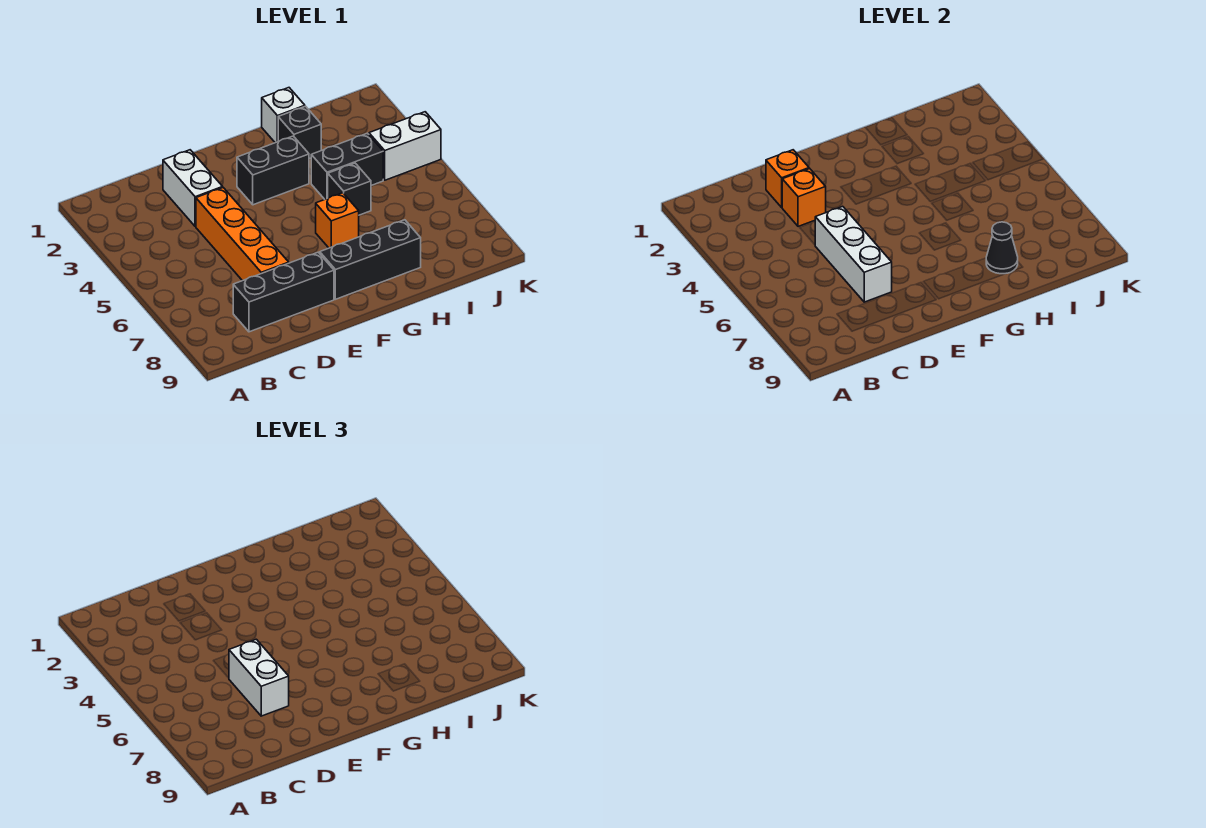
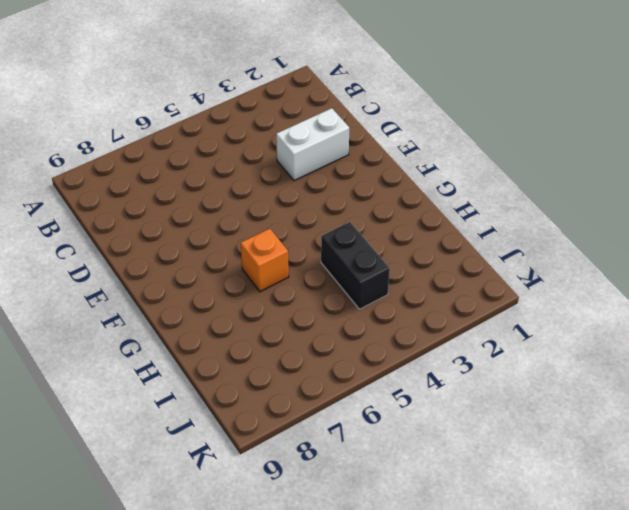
none -> black brick C8:E8 level 1
none -> orange brick D4:D7 level 1
none -> black brick F3:G3 level 1

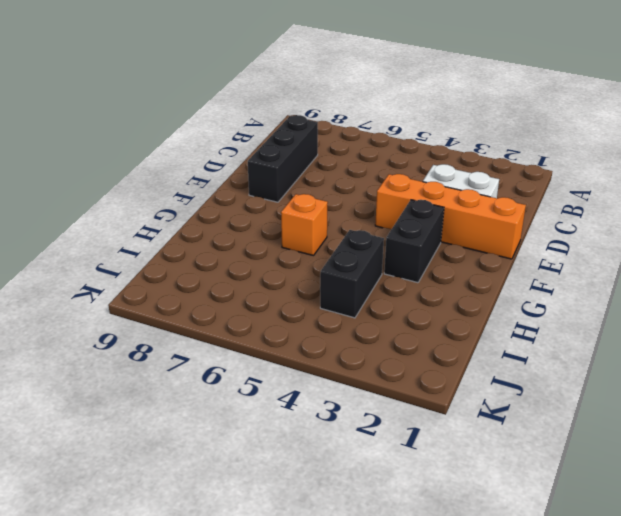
orange brick E1:E4 level 1 -> orange brick D4:D7 level 1
none -> black brick F8:H8 level 1
none -> white brick H1 level 1
none -> black brick H2 level 1

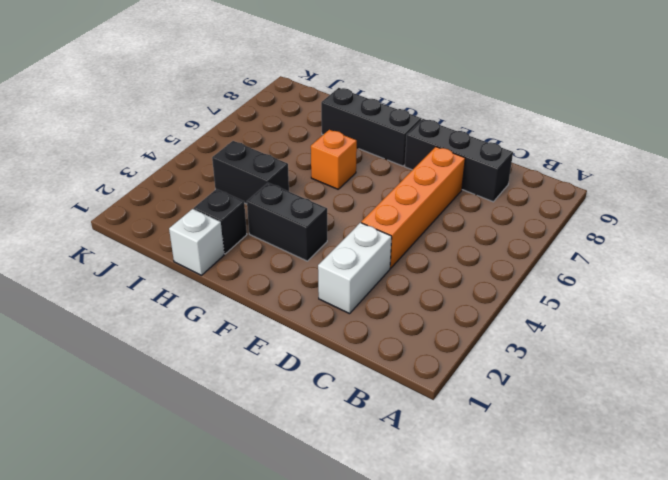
none -> black brick H5 level 1
none -> white brick J4:K4 level 1
none -> orange brick D2 level 2

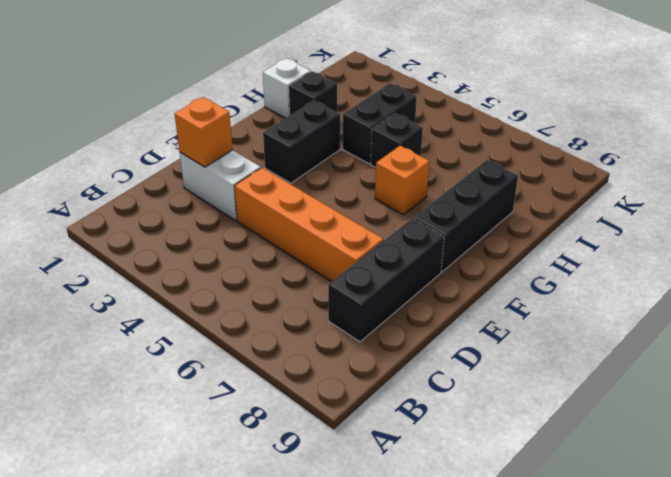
none -> white brick J4:K4 level 1
none -> orange brick D3 level 2
none -> white brick D5:D7 level 2

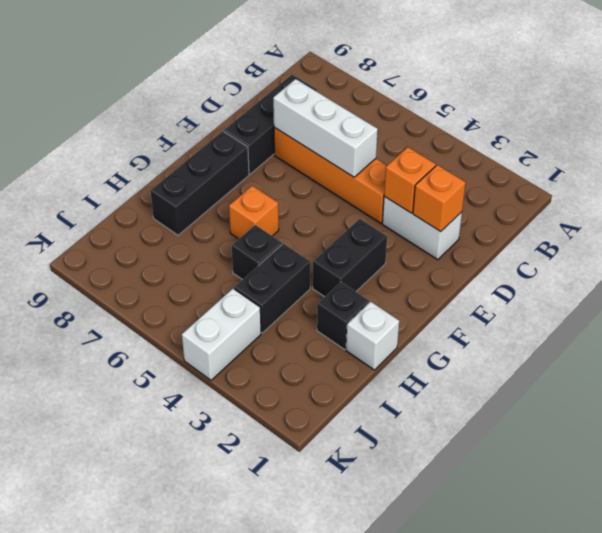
none -> black cone H8 level 2
none -> white brick D6:D7 level 3

